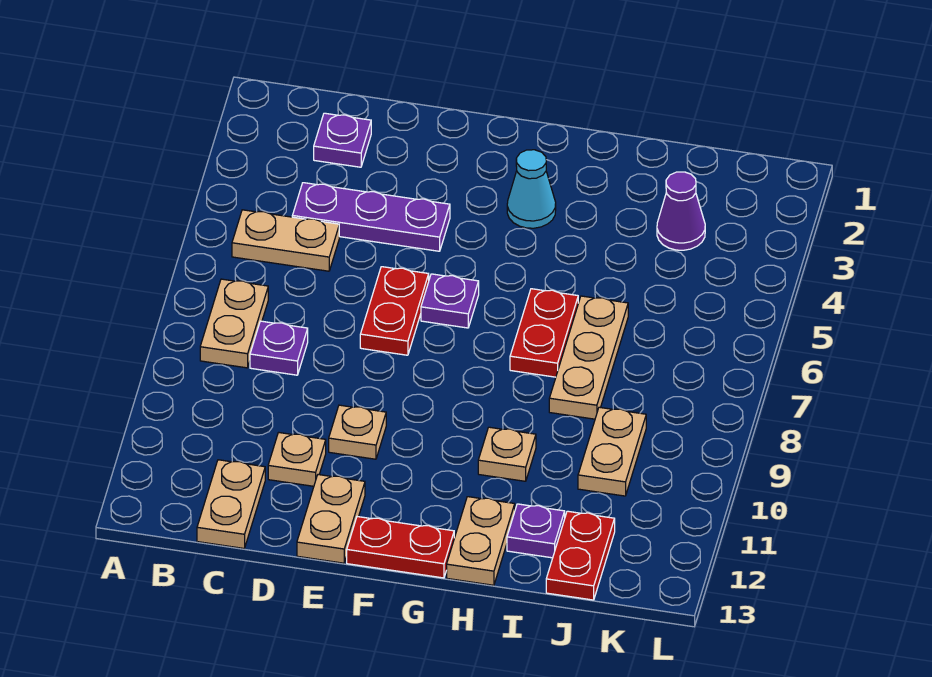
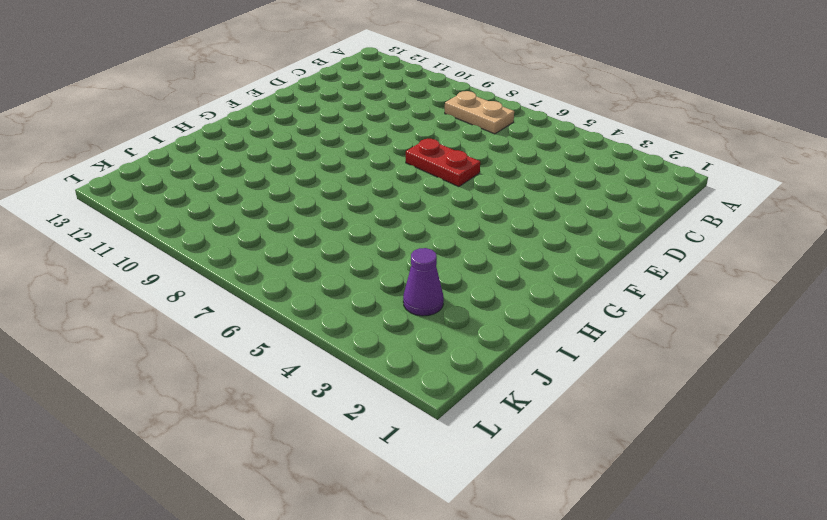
none -> tan plate B5:C5 level 1
none -> purple plate C2 level 1
none -> purple plate C4:E4 level 1

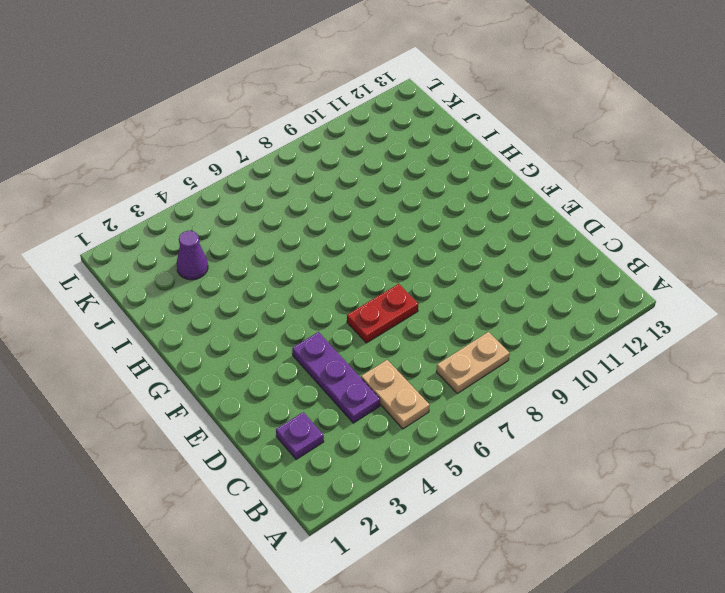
none -> purple plate C8 level 1
none -> tan plate C12:C13 level 1
none -> tan plate D11 level 1

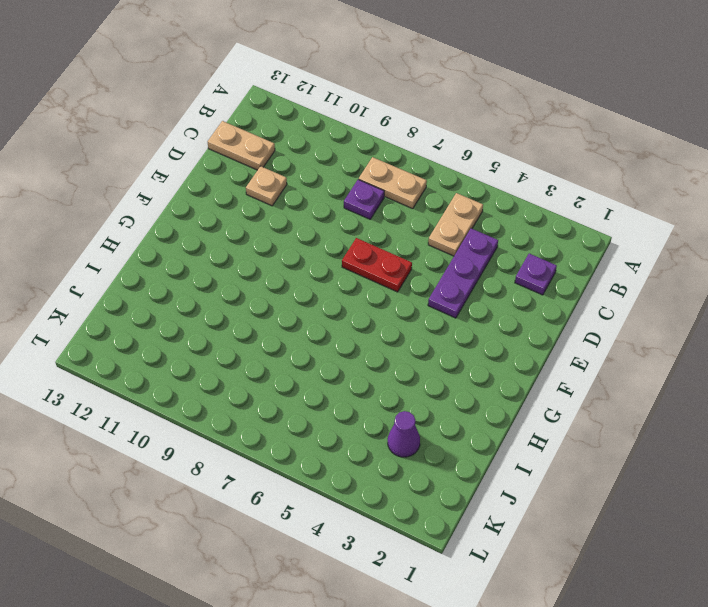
none -> tan plate E10 level 1
none -> tan plate E12:E13 level 1
none -> purple plate F6 level 1

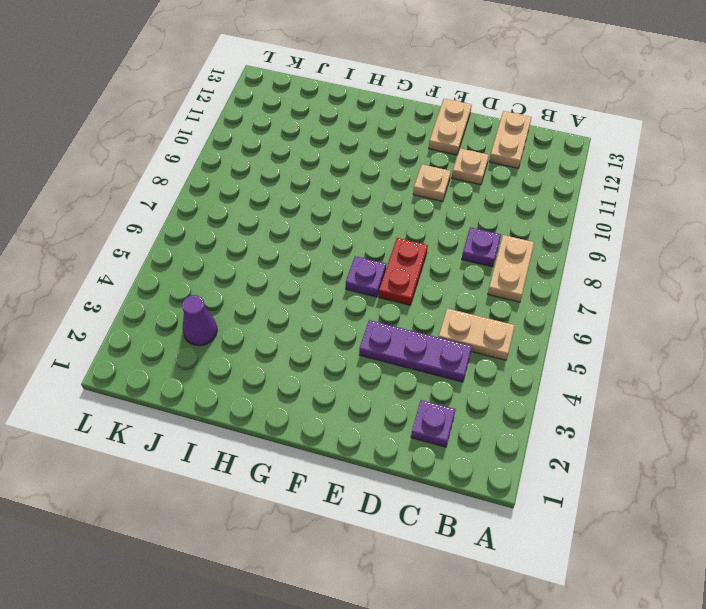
none -> red plate F13:G13 level 1
none -> cyan cone G3 level 1
none -> red plate H6:H7 level 1

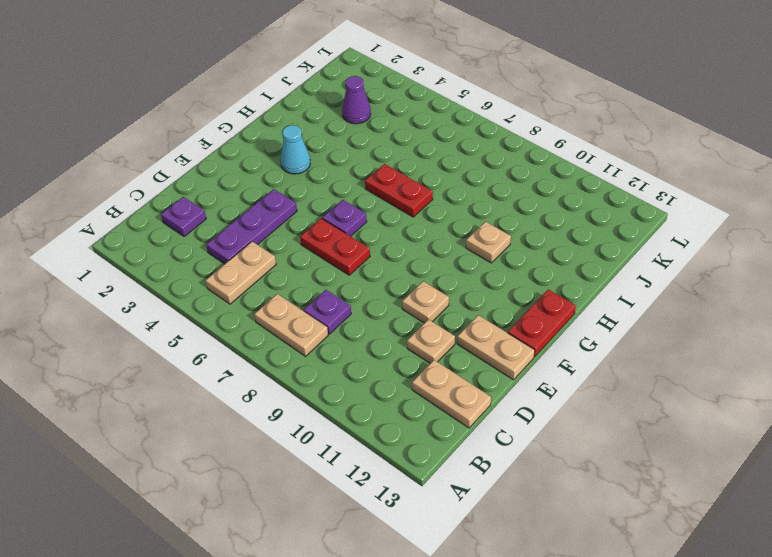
none -> tan plate H12:H13 level 1
none -> tan plate I6:I8 level 1
none -> purple plate I12 level 1

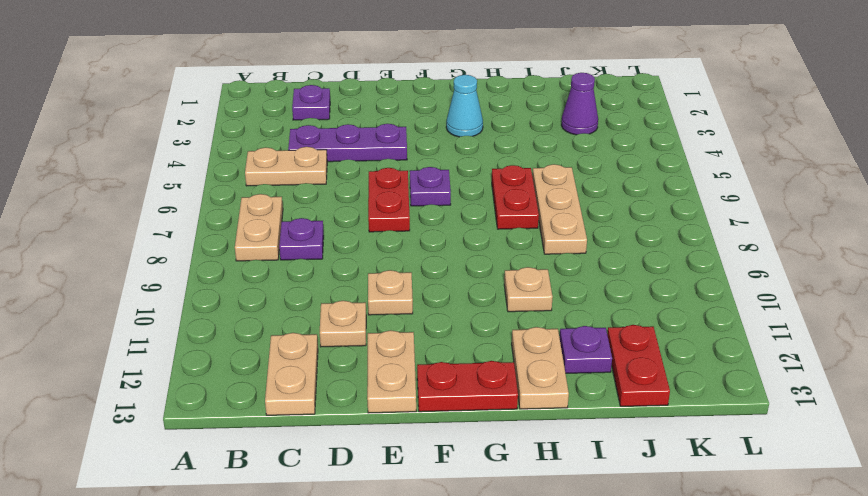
none -> tan plate J9:J10 level 1

